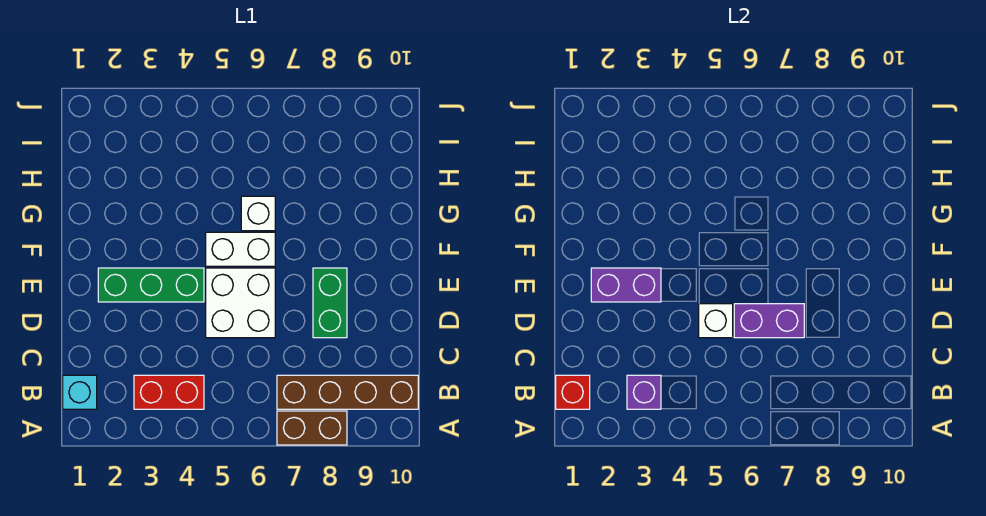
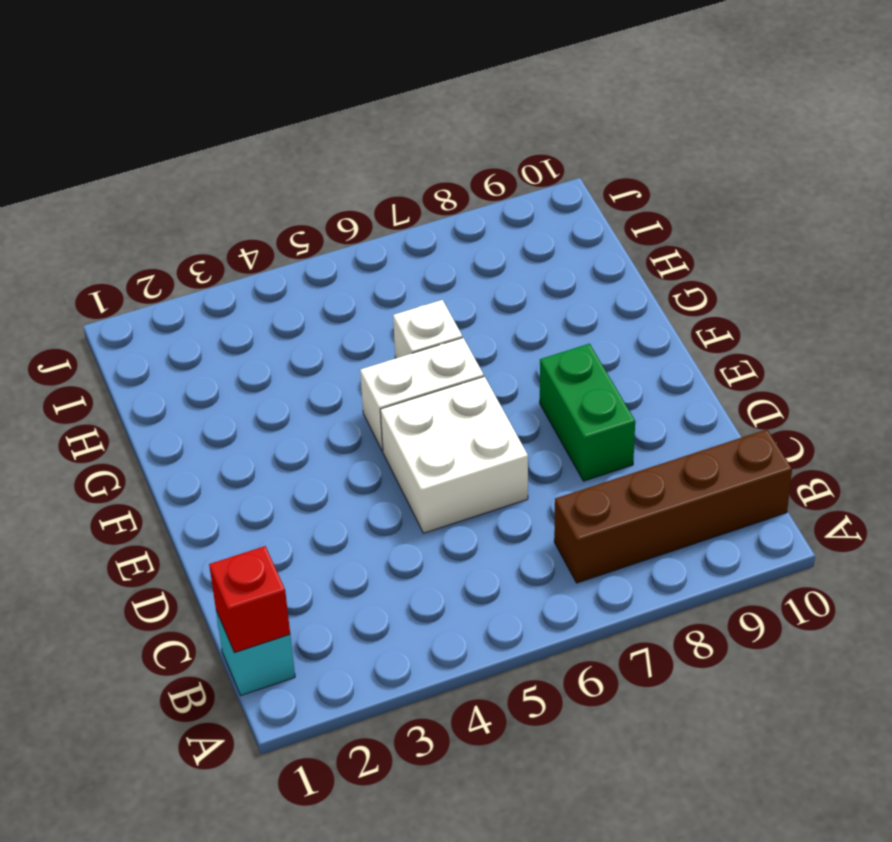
none -> brown brick A7:A8 level 1
none -> red brick B3:B4 level 1
none -> green brick E2:E4 level 1

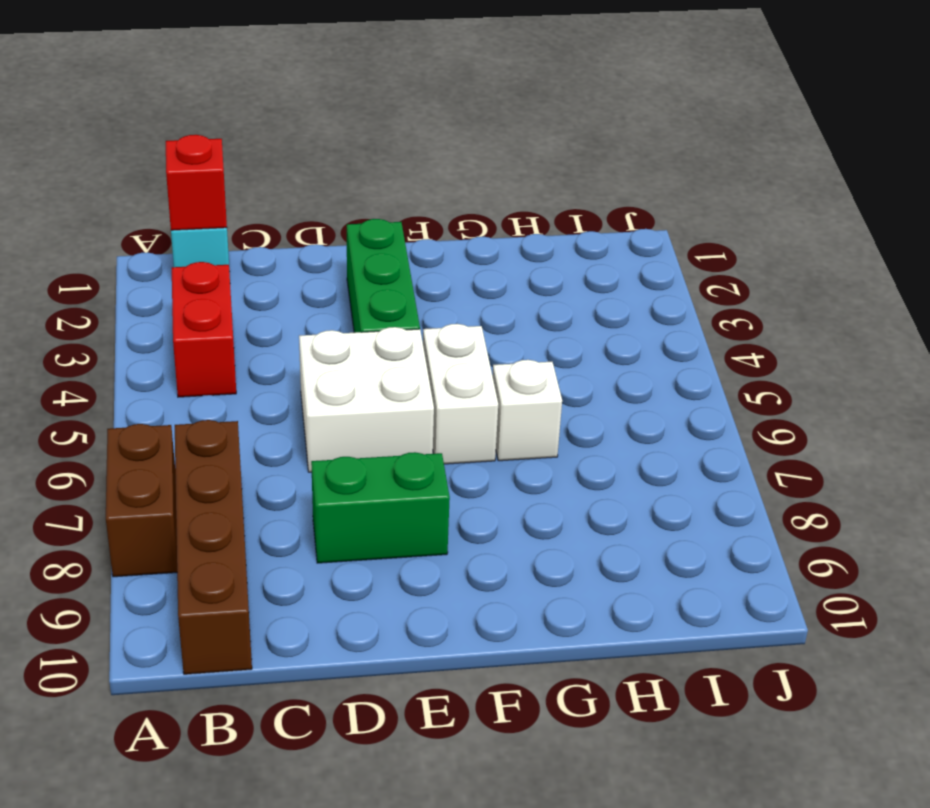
none -> purple brick B3 level 2
none -> white brick D5 level 2
none -> purple brick D6:D7 level 2

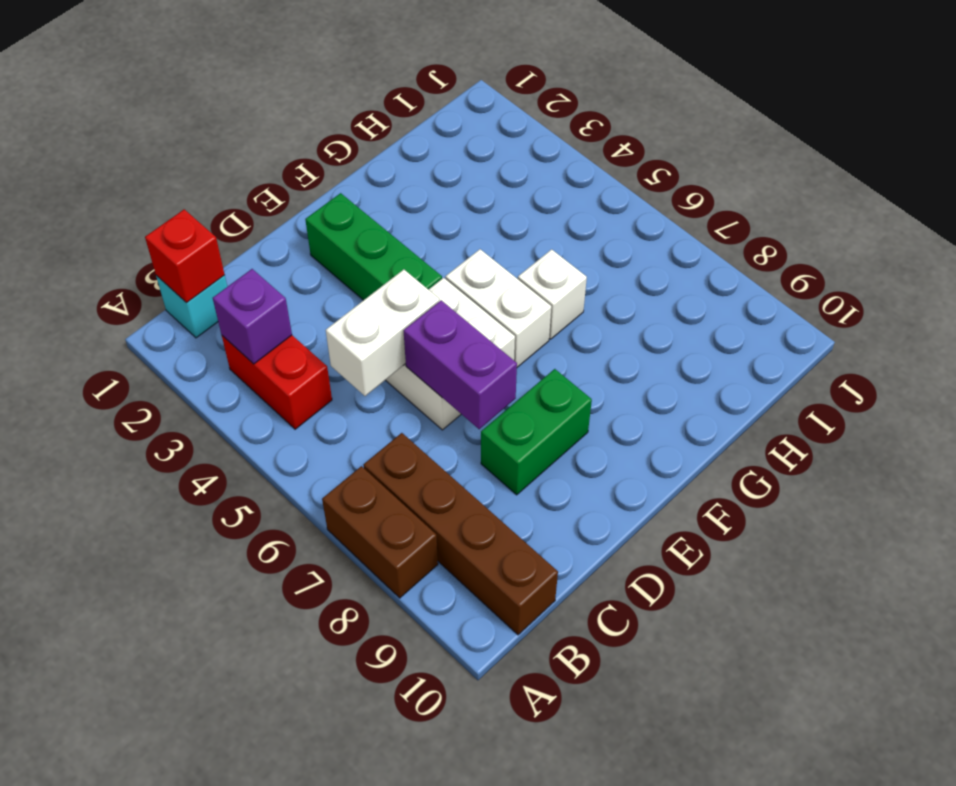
white brick C5:D5 level 2 -> white brick D5 level 2
none -> purple brick E2:E3 level 2

